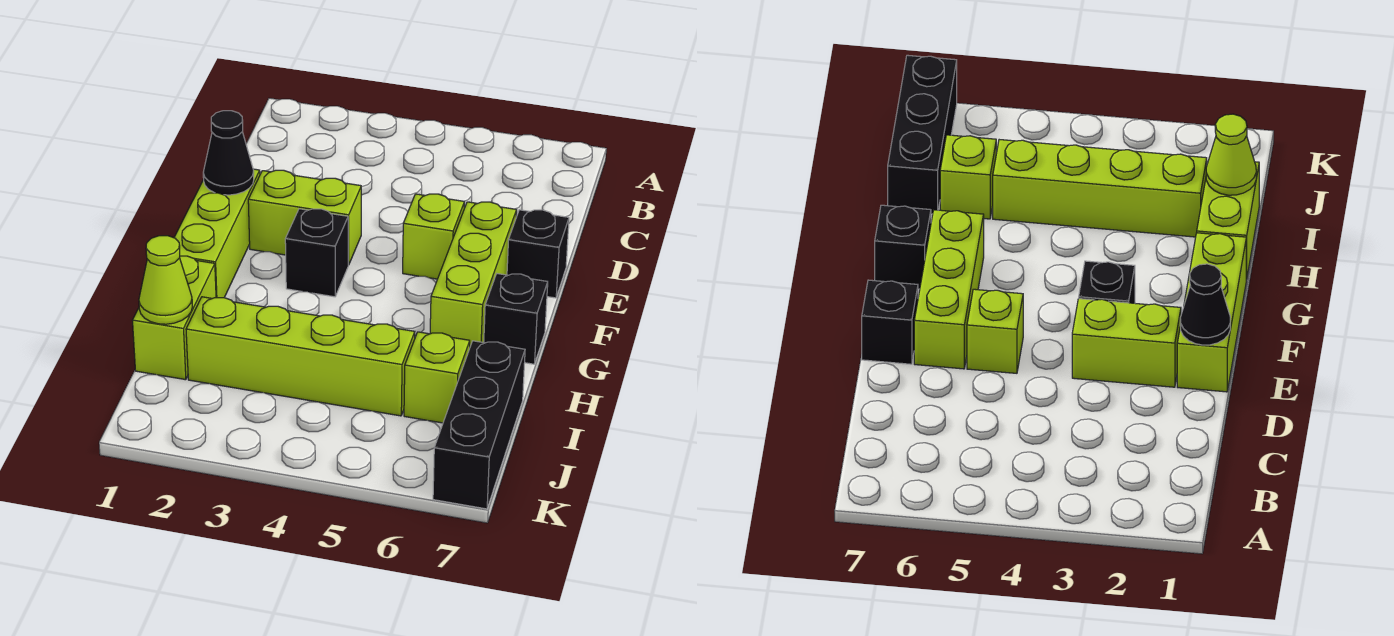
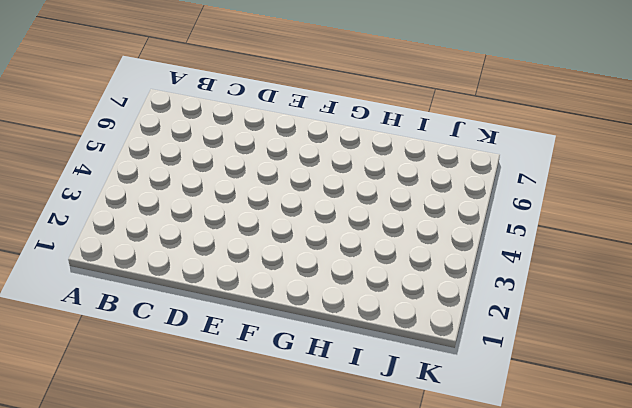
none -> lime brick E1:G1 level 1
none -> lime brick E2:E3 level 1
none -> lime brick E5 level 1

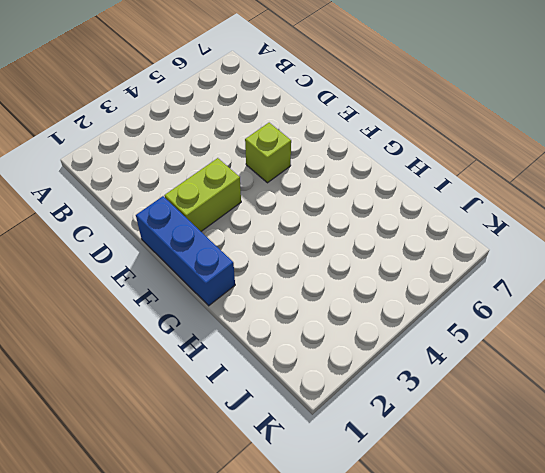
blue brick E1:G1 level 1 -> lime brick E1:G1 level 1
none -> lime brick E6:G6 level 1
none -> black brick E7 level 1
none -> black brick F3 level 1

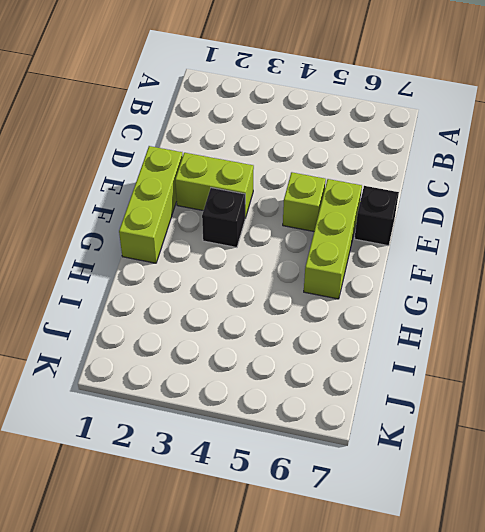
none -> black brick G7 level 1
none -> lime brick H1:I1 level 1
none -> lime brick I2:I5 level 1

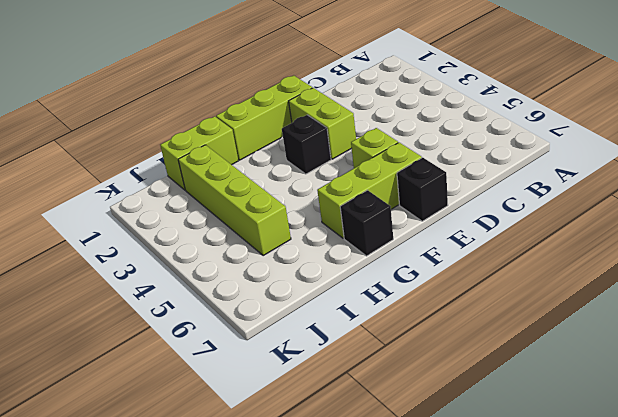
none -> lime brick I6 level 1
none -> black brick I7:K7 level 1
none -> black cone E1 level 2

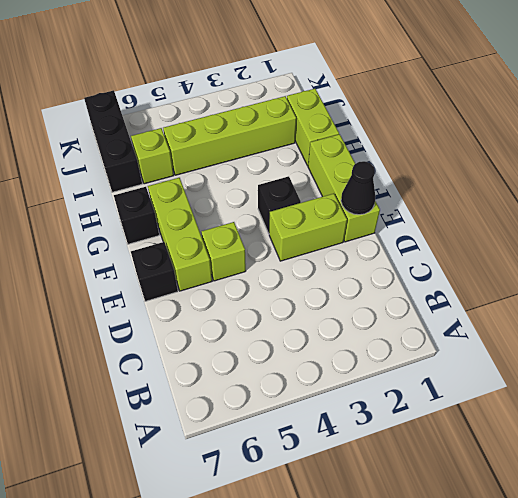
none -> lime cone I1 level 2

